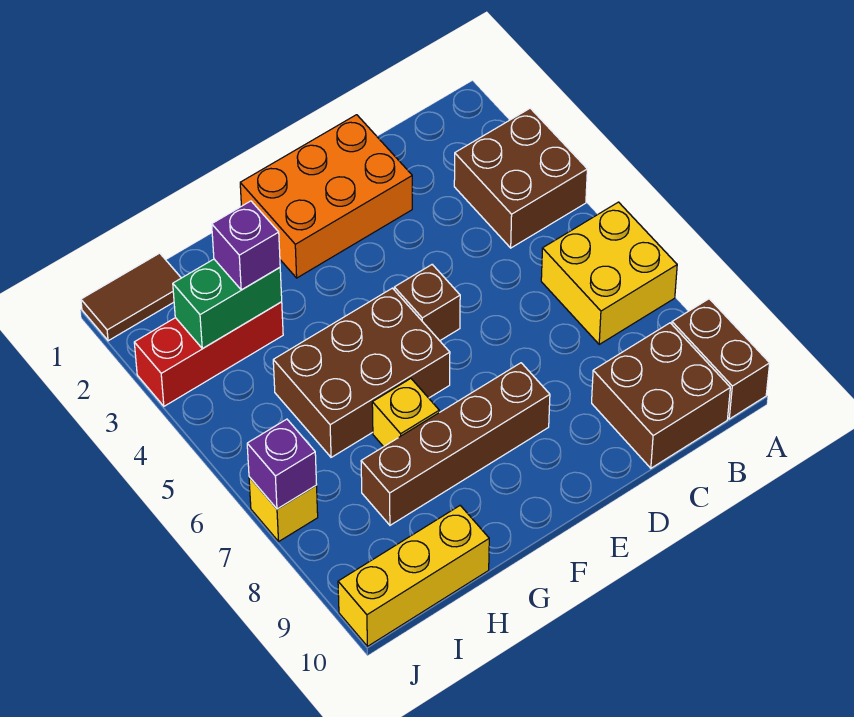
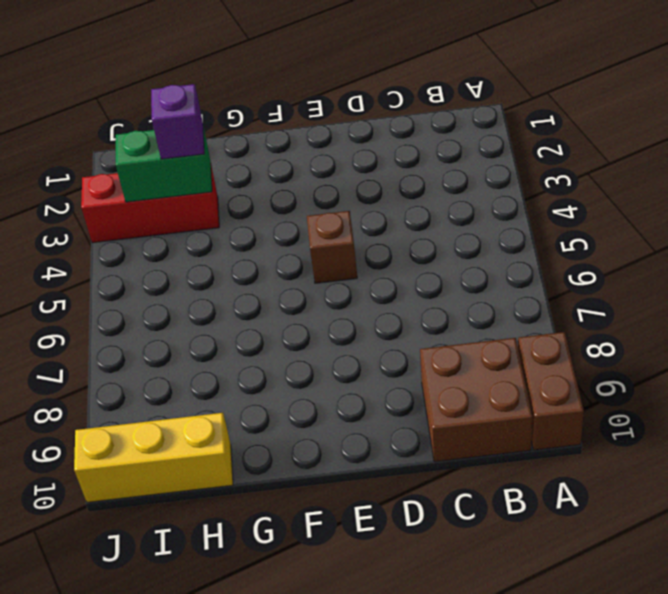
none -> brown brick A3:B4 level 1
none -> yellow brick A6:B7 level 1
none -> orange brick D1:F2 level 1

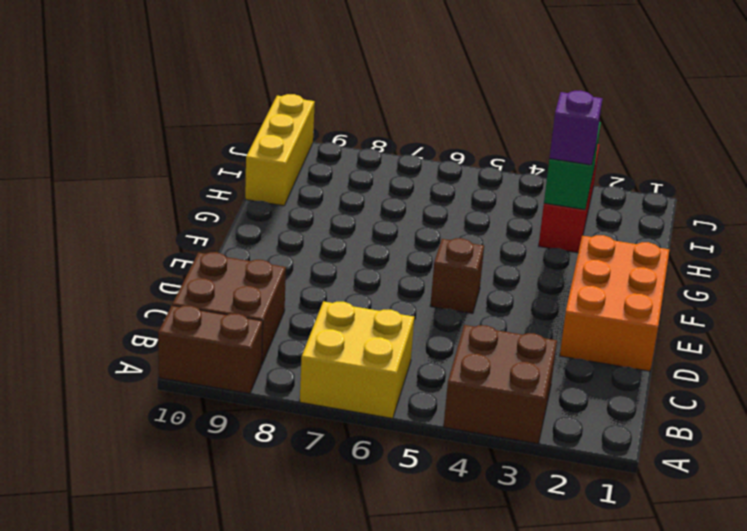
none -> brown brick E8:H8 level 1
none -> brown brick F5:H6 level 1
none -> yellow brick G7 level 1

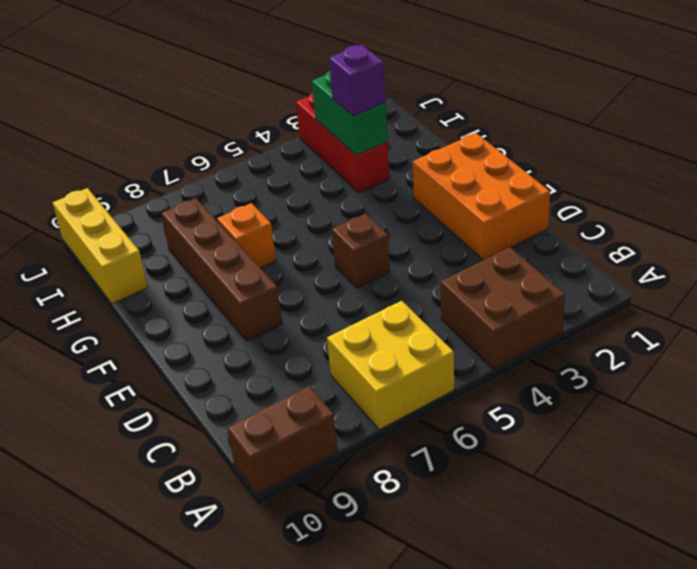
orange brick G7 level 1 -> yellow brick G7 level 1
none -> brown brick B9:C10 level 1
none -> brown brick F5:H6 level 1
none -> brown tile I1:J1 level 1

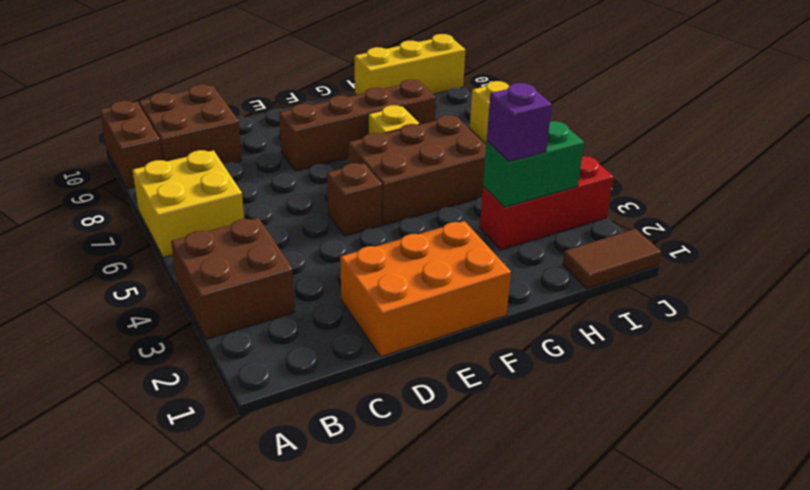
none -> purple brick J7 level 2

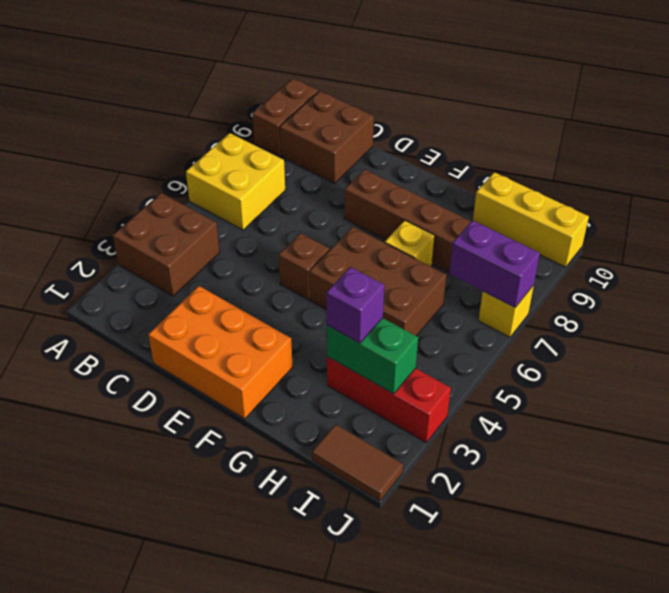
purple brick I7:J7 level 2 -> purple brick J7 level 2

